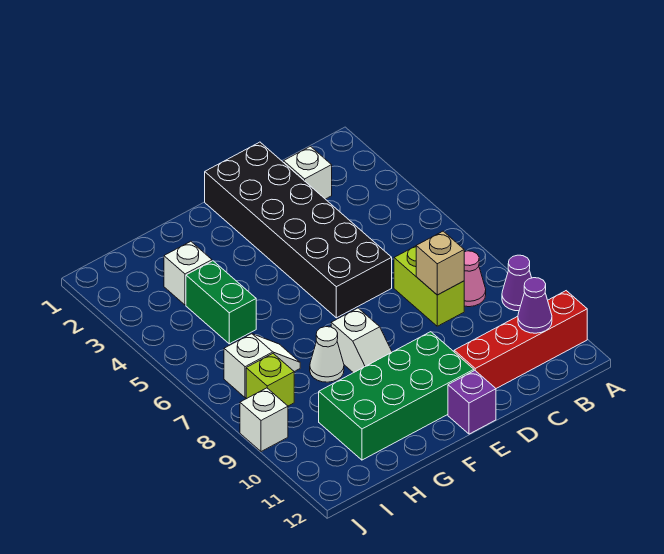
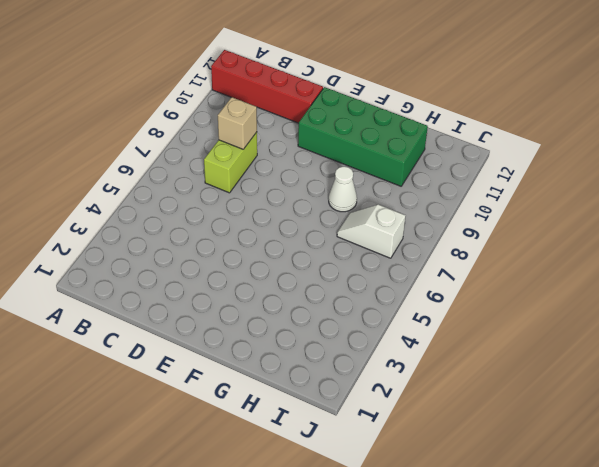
none -> purple cone A9 level 1
none -> pink cone B8 level 1
none -> white brick C2 level 1

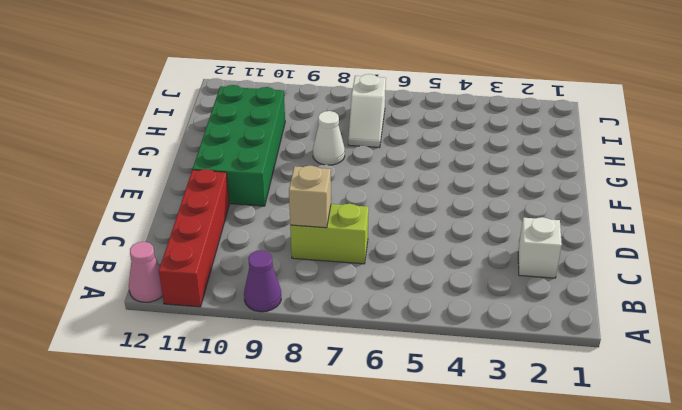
pink cone A12 level 1 -> pink cone B8 level 1
none -> black brick D1:E6 level 1
none -> purple brick E12 level 1
none -> white slope F8:F9 level 1 top 8

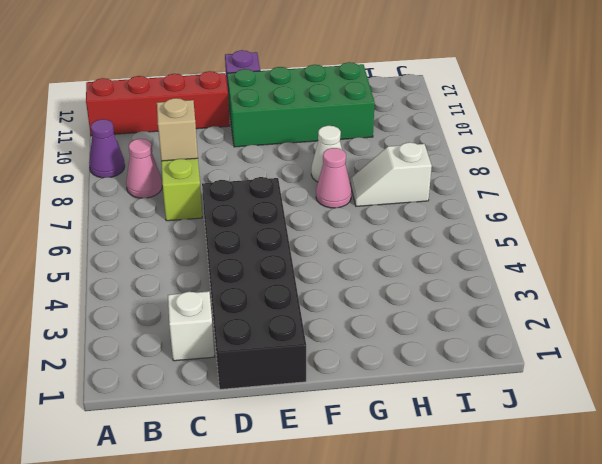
pink cone G7 level 1 -> none
none -> white slope F8:F9 level 1 top 8
none -> white brick H3 level 1
none -> green brick H4:H5 level 1

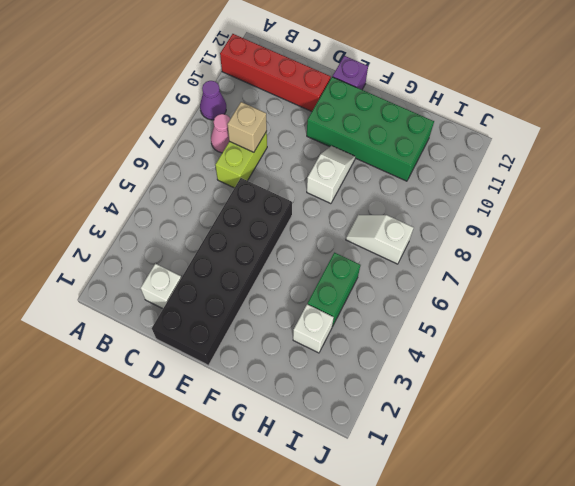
none -> white cone G8 level 1
none -> lime brick I8 level 1
none -> white brick J9 level 1

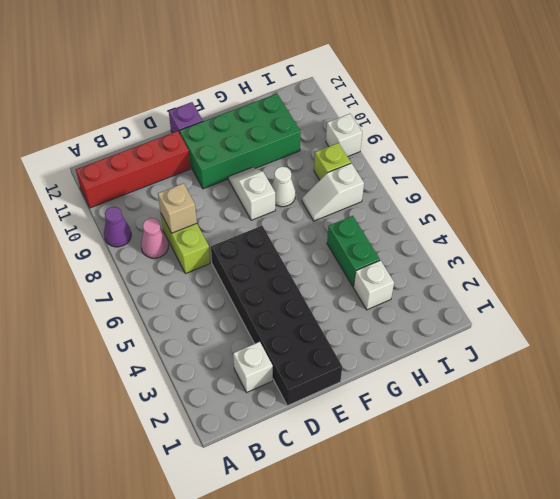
none -> purple cone B11 level 2

